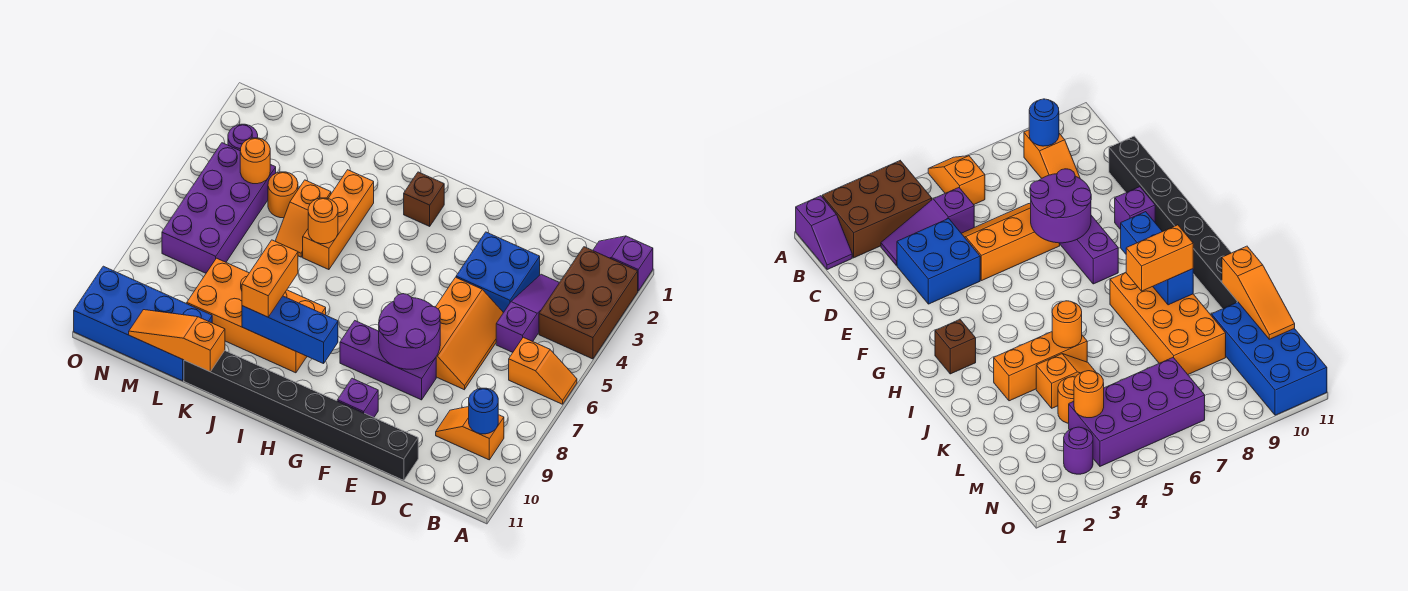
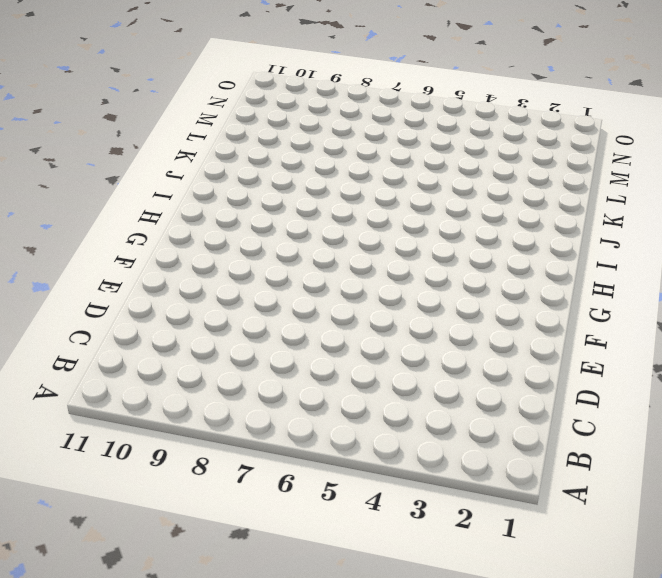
none -> purple slope A1:B1 level 1 top A
none -> brown brick A2:B4 level 1
none -> orange slope A6:B6 level 1 top B

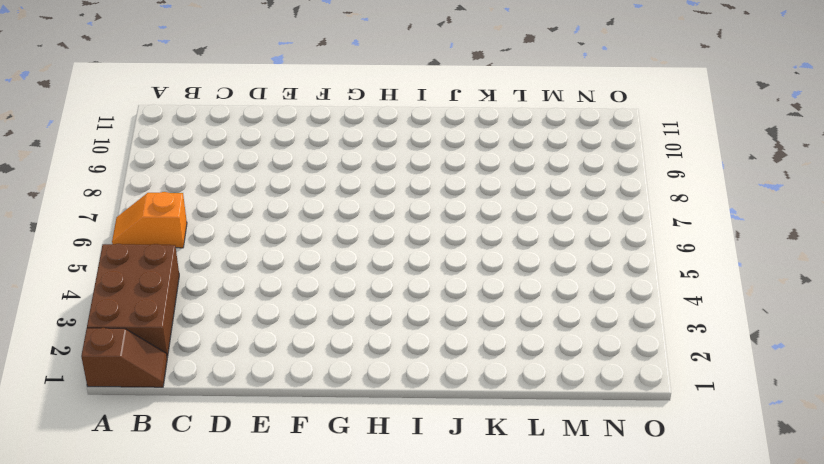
brown slope A1:B1 level 1 top A -> purple slope A1:B1 level 1 top A
none -> orange slope B9:C9 level 1 top B
none -> purple slope C3:C5 level 1 top 5
none -> blue brick D3:E4 level 1

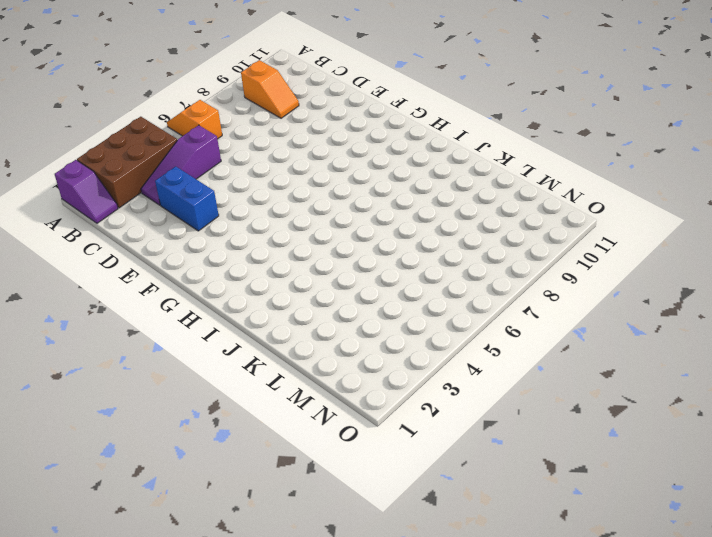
blue brick D3:E3 level 1 -> blue brick D3:E4 level 1
none -> orange slope D5:E7 level 1 top E
none -> black brick D11:K11 level 1
none -> purple brick E8:G8 level 1

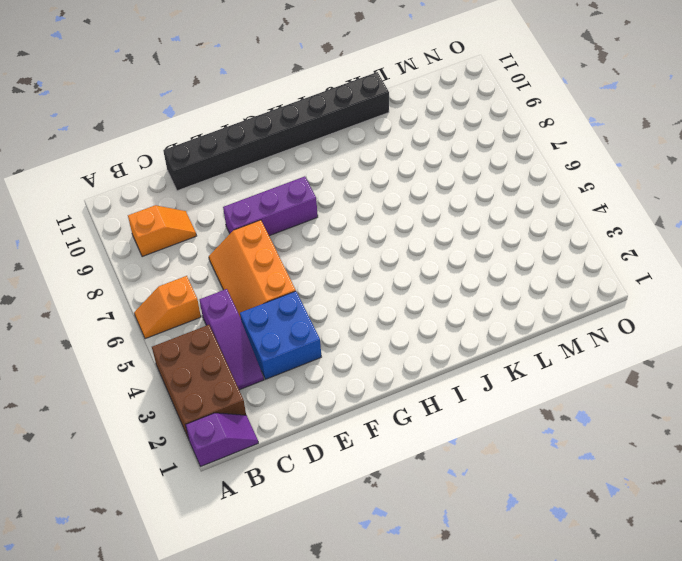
none -> purple brick F10 level 1
none -> brown brick H2 level 1
none -> orange brick I8:L9 level 1

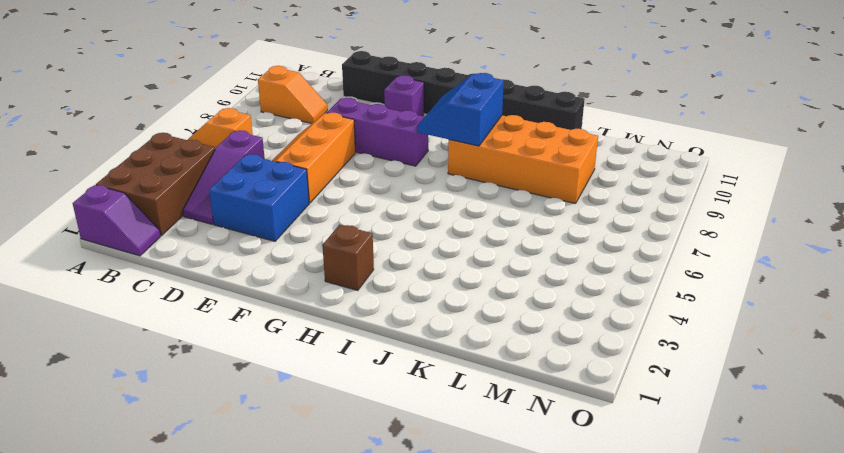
blue slope H8:I9 level 2 top I -> blue brick H9:J9 level 2
none -> orange brick J3:J5 level 1
none -> orange slope K4:K5 level 1 top 4
none -> orange round brick L4 level 1

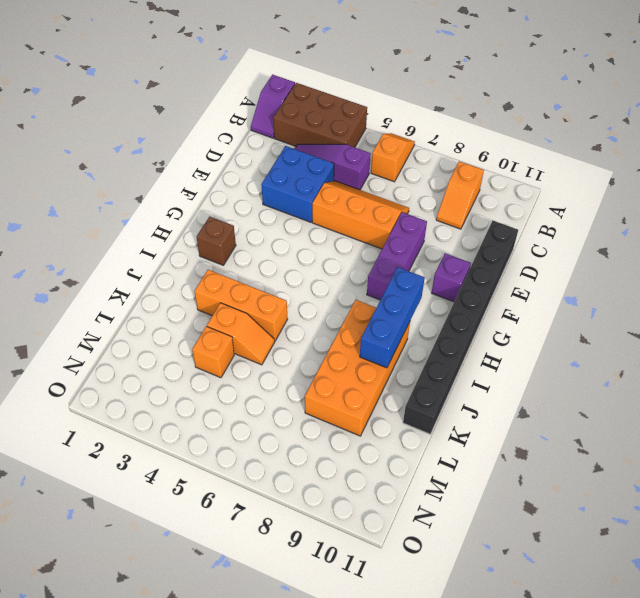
orange brick L4 level 1 -> orange round brick L4 level 1
none -> blue brick L10:O11 level 1
none -> purple brick M4:N7 level 1
none -> purple round brick N3 level 1

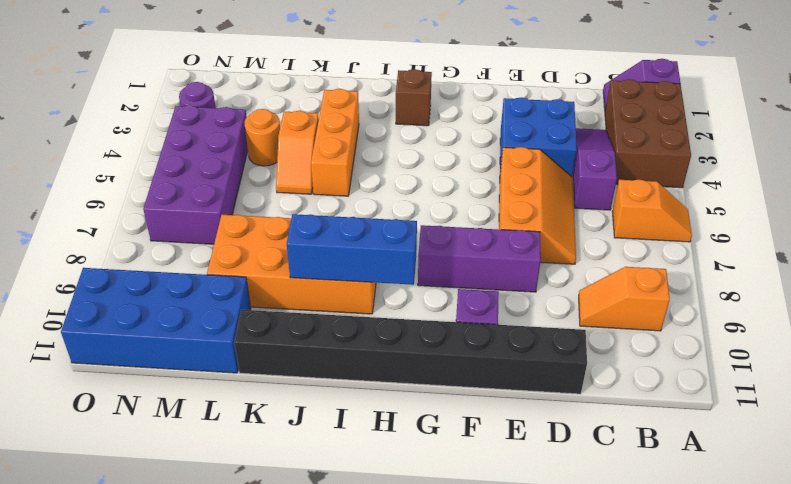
none -> blue round brick B9 level 2
none -> purple round brick E7:F8 level 2
none -> orange round brick J5 level 2

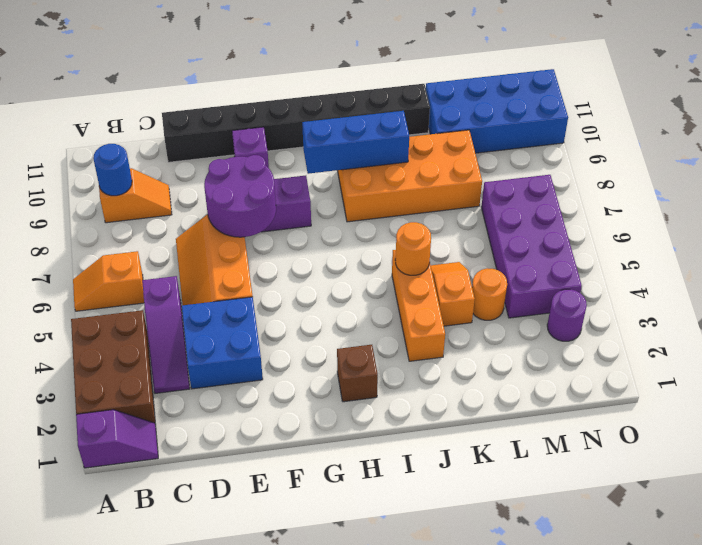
none -> orange slope K11:M11 level 2 top K
none -> orange round brick M4 level 2
none -> orange brick J8:J9 level 3

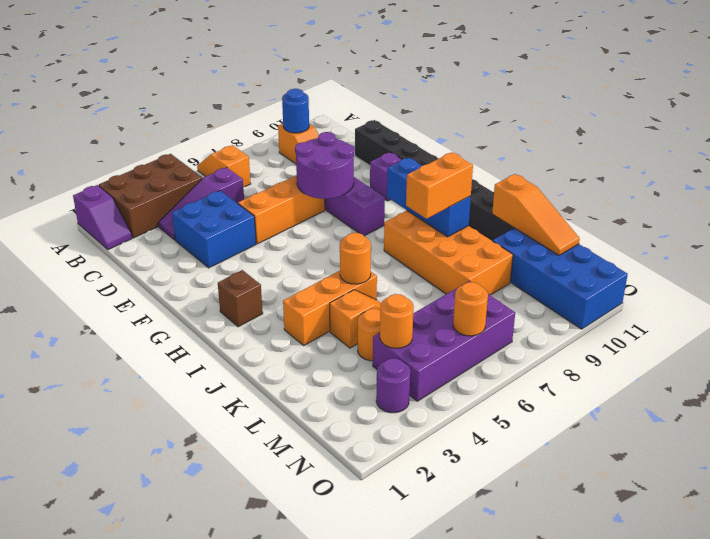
orange round brick N6 level 2 -> none

